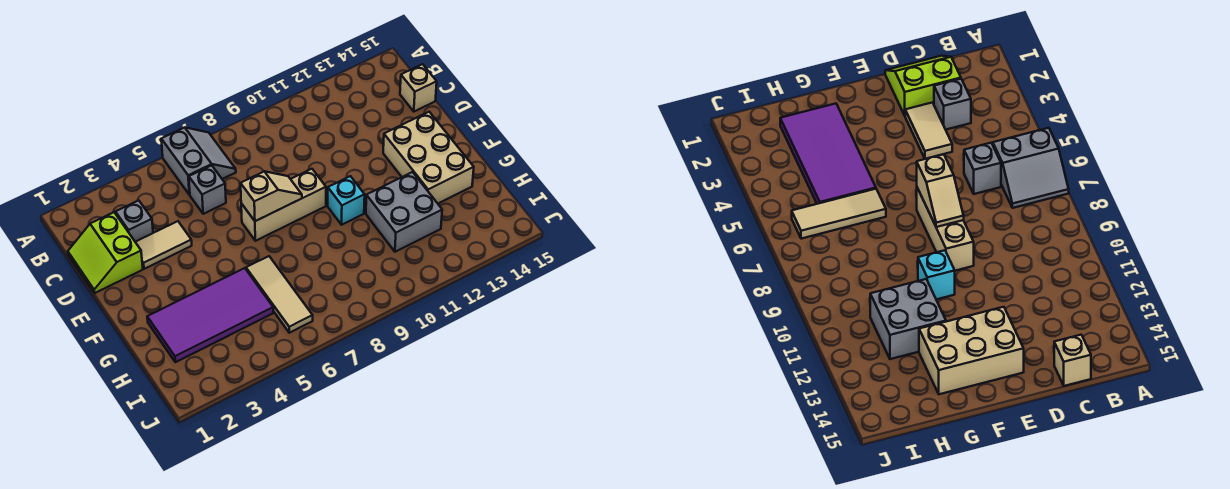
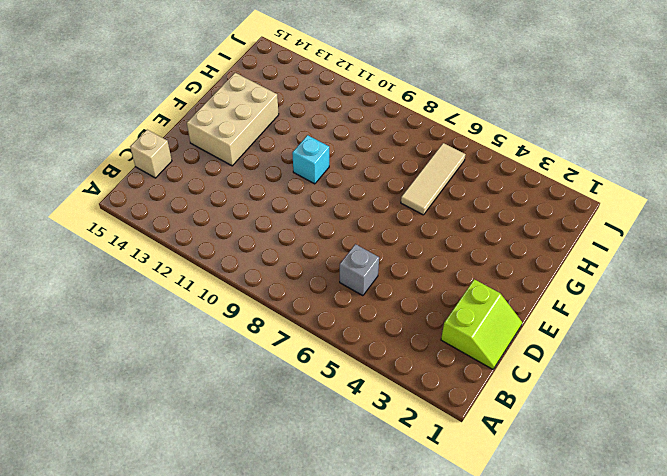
none -> grey slope A6:B7 level 1 top 6
none -> grey brick C3 level 1
none -> tan tile D3:D4 level 1

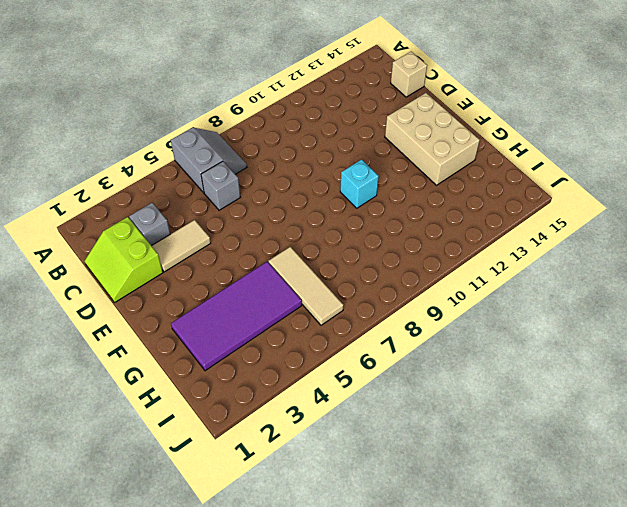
none -> tan brick E7:E9 level 1
none -> grey brick G11:H12 level 1
none -> tan slope E7:E8 level 2 top 7

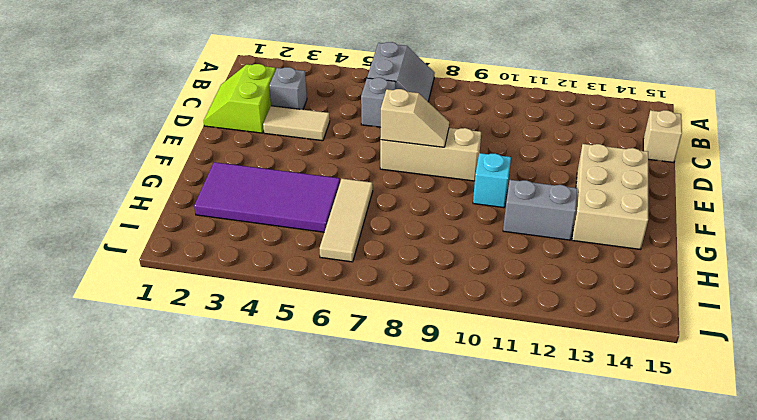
grey brick G11:G12 level 1 -> grey brick G11:H12 level 1

